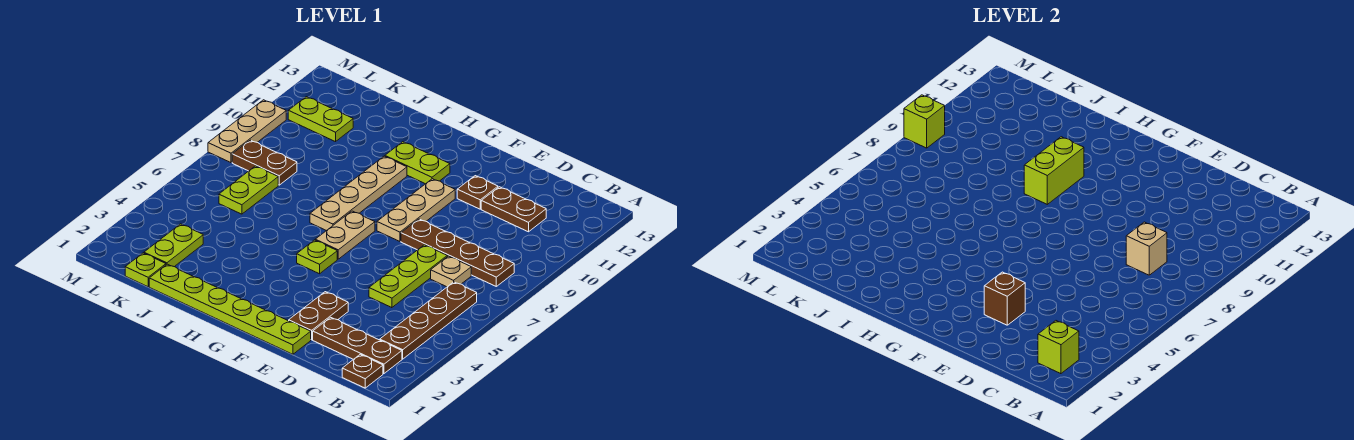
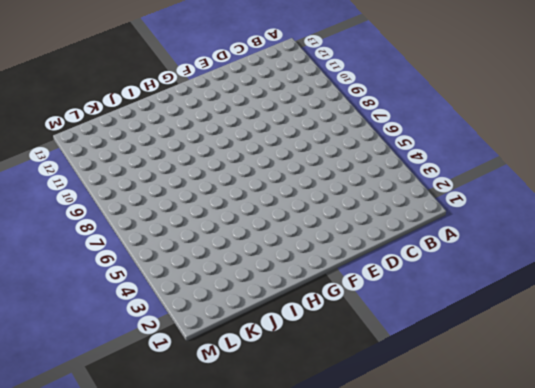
none -> brown plate B1 level 1
none -> brown plate B2:D2 level 1
none -> brown plate B3:B6 level 1

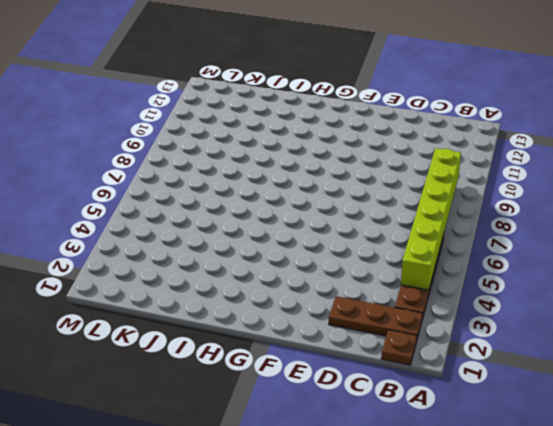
lime brick B4:B9 level 2 -> none
none -> brown plate B8:E8 level 1
none -> tan plate C7 level 1
none -> brown plate C11:D11 level 1

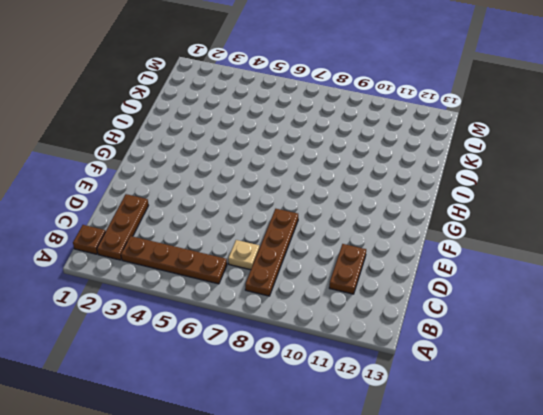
none -> lime plate D5:D7 level 1
none -> lime plate E1:J1 level 1
none -> brown plate E2:E3 level 1

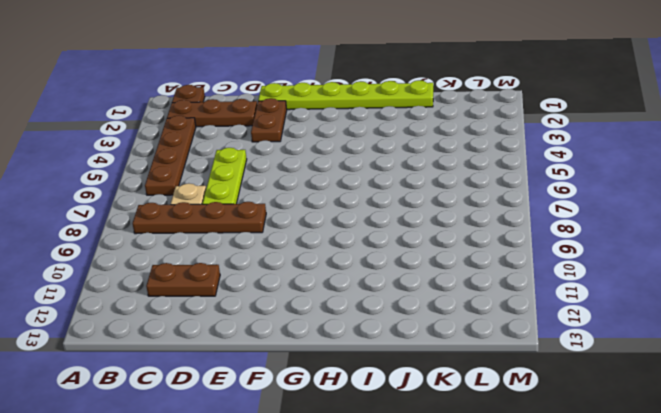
none -> brown plate E11 level 1
none -> tan plate F8:F10 level 1
none -> lime plate G5 level 1

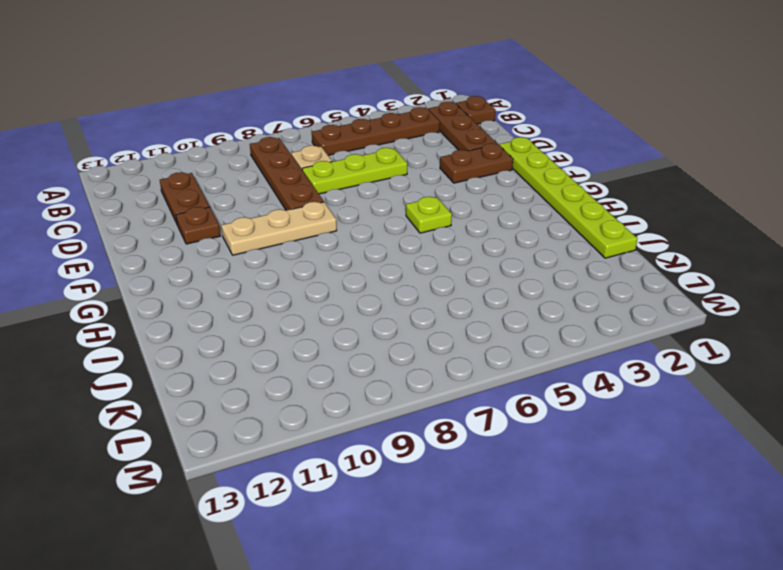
none -> tan plate G6:G7 level 1
none -> lime plate G11:H11 level 1
none -> tan plate H7:H10 level 1

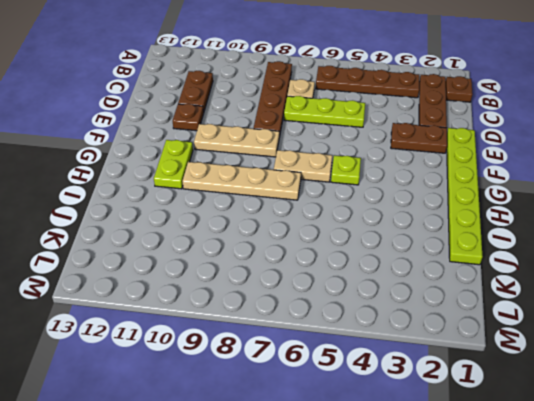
none -> lime plate K1 level 1
none -> lime plate K2:K3 level 1
none -> lime plate K6:K7 level 1

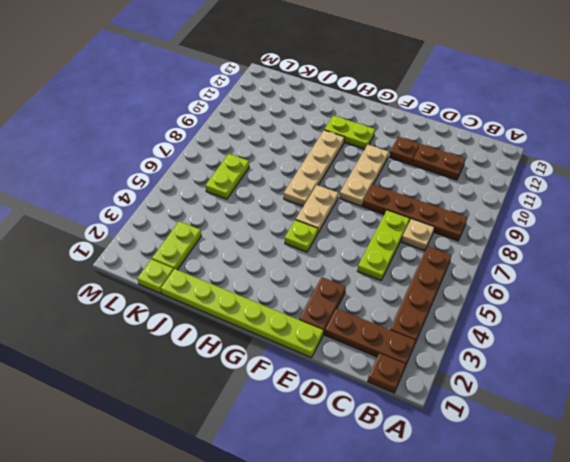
none -> brown plate K8:L8 level 1
none -> lime plate K11:L11 level 1
none -> tan plate M8:M10 level 1

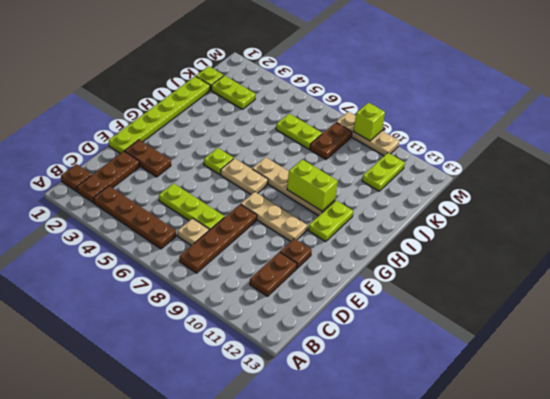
none -> lime brick B2 level 2
none -> tan brick C8 level 2
none -> brown brick E3 level 2

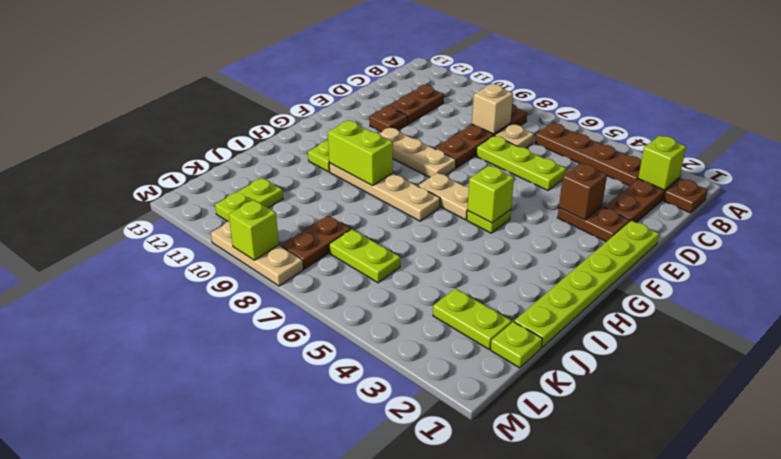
lime brick G5 level 2 -> none

